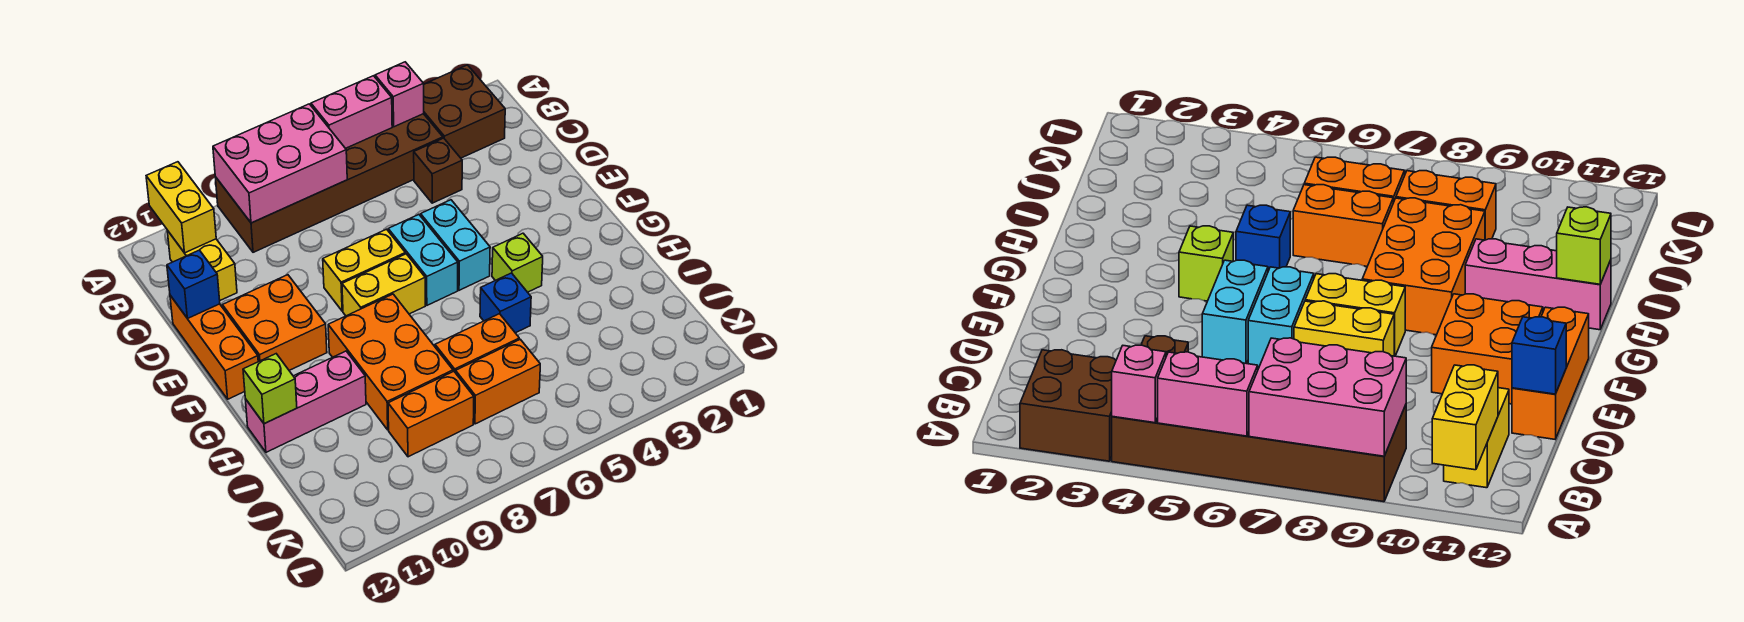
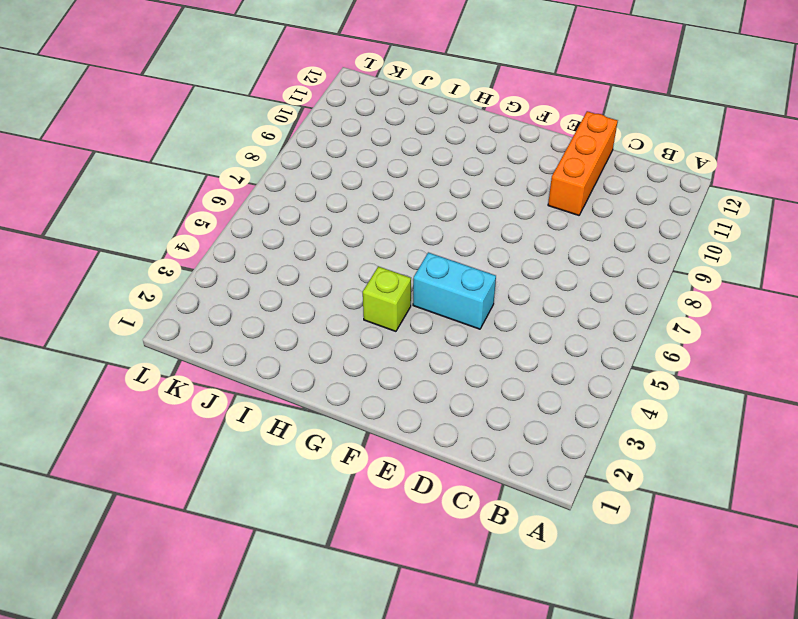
orange brick D10:D12 level 1 -> orange brick D12:F12 level 1
none -> brown brick A2:B3 level 1
none -> brown brick A4:B9 level 1
none -> yellow brick B11:C11 level 1

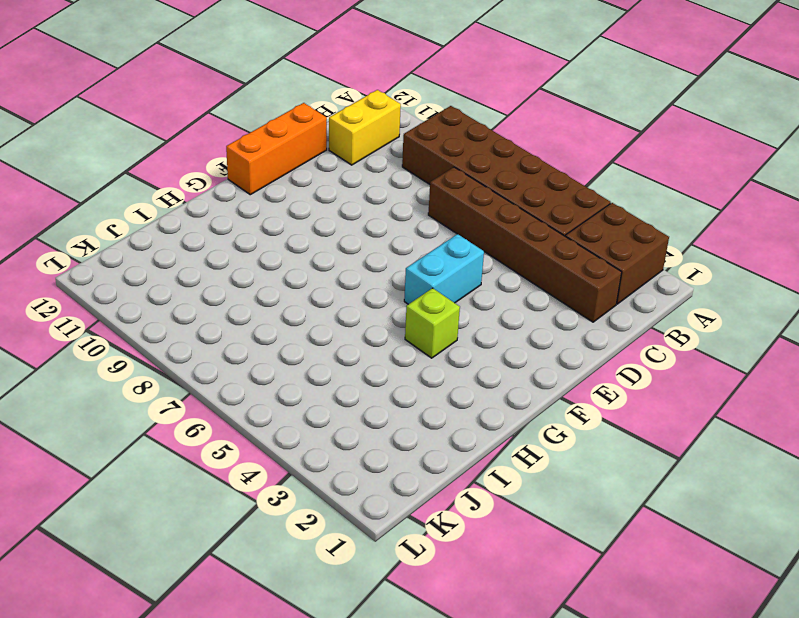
brown brick C2:C7 level 1 -> brown brick C4 level 1
none -> cyan brick E6:F6 level 1
none -> yellow brick E7:E8 level 1
none -> orange brick E10:F11 level 1

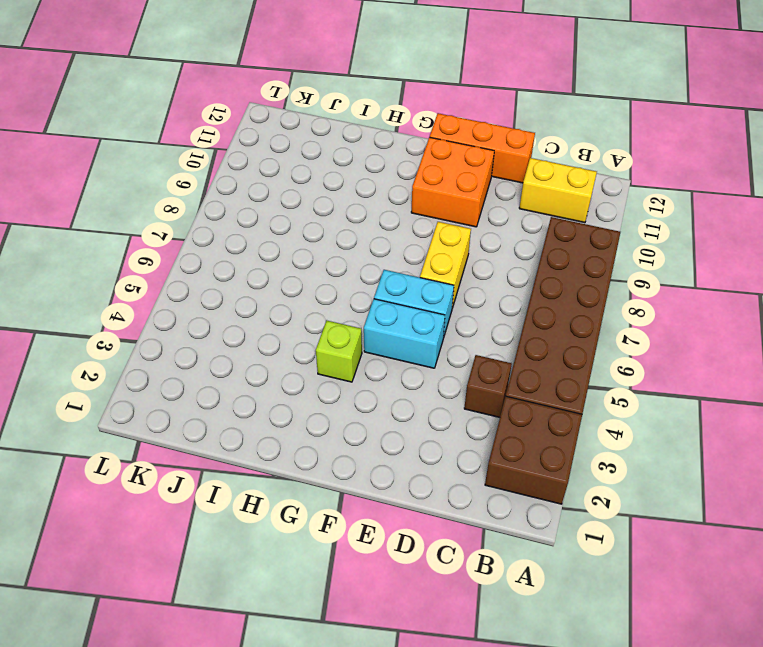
none -> yellow brick F7:F8 level 1
none -> orange brick G8:I9 level 1
none -> blue brick H5 level 1

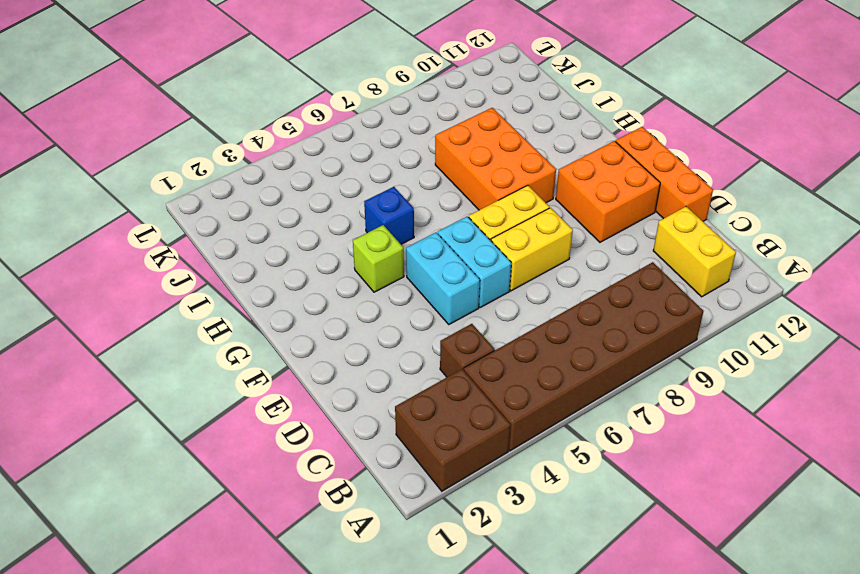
none -> pink brick H10:H12 level 1
none -> orange brick I6:I7 level 1
none -> orange brick J6:J7 level 1

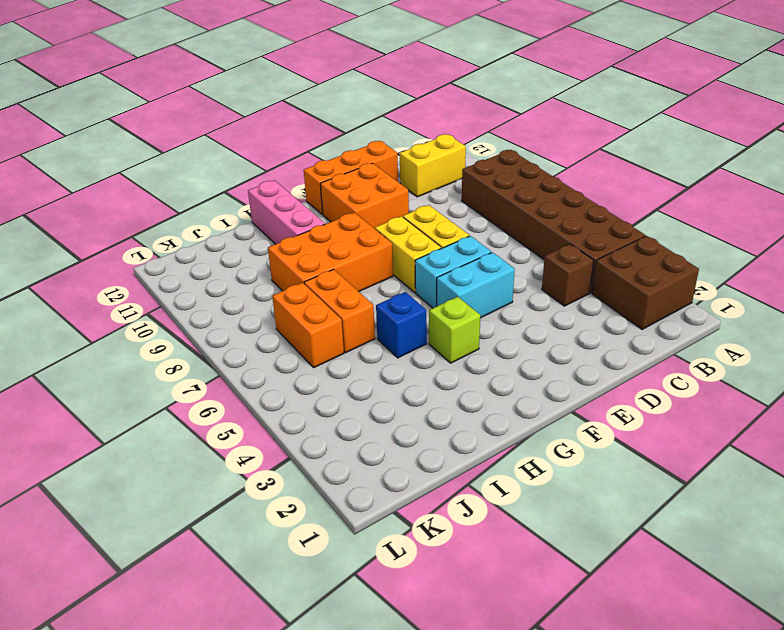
none -> orange brick J8:J9 level 1
none -> pink brick A4 level 2
none -> pink brick A5:A6 level 2

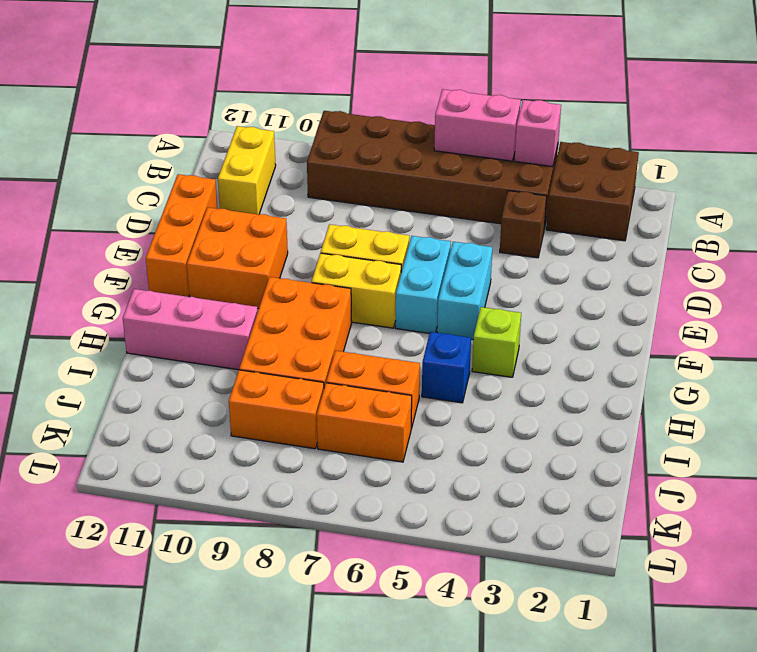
none -> pink brick A7:B9 level 2
none -> yellow brick A11:B11 level 2
none -> blue brick D12 level 2

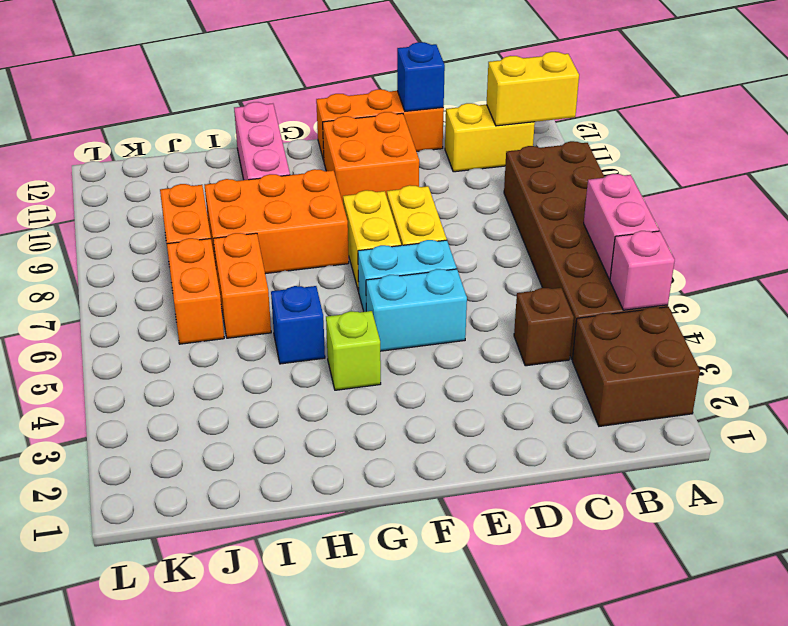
none -> pink brick A7:B9 level 2
none -> lime brick H12 level 2

